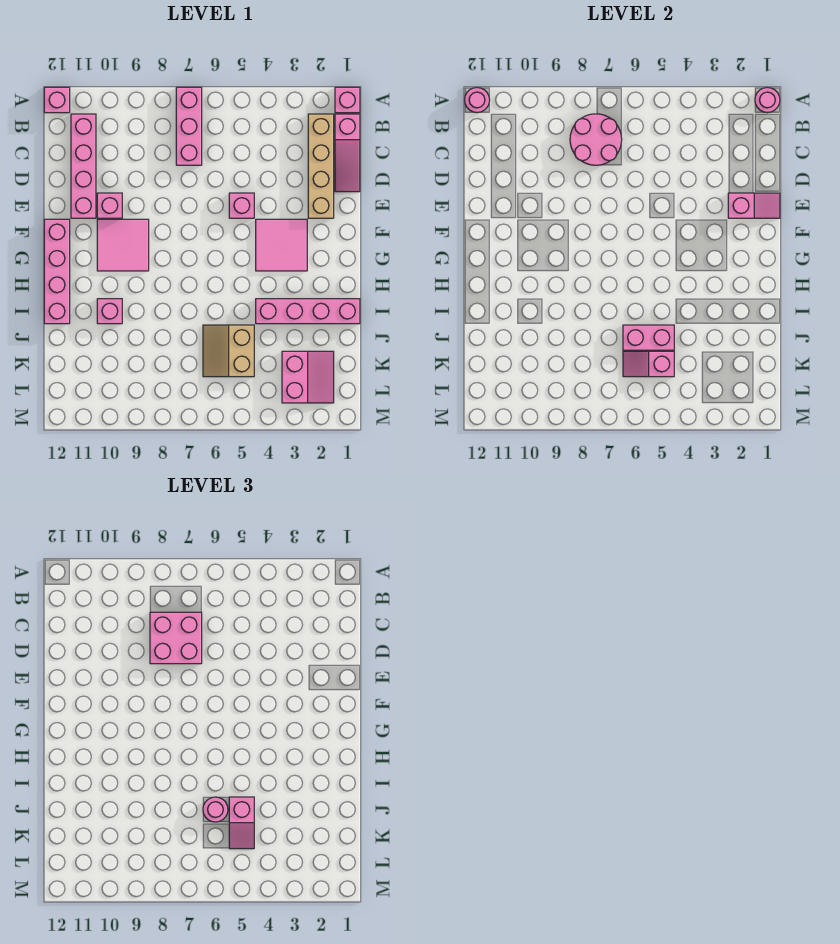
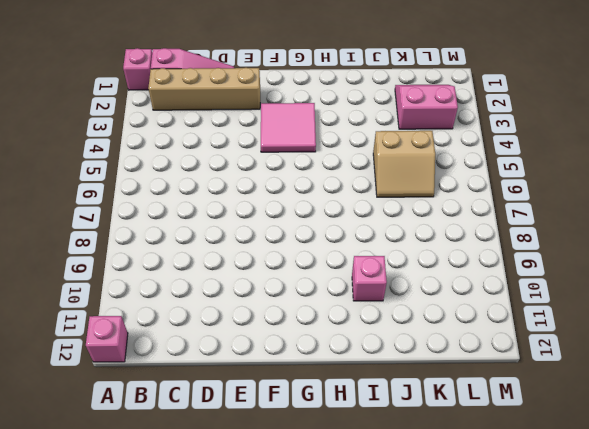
none -> pink brick A7:C7 level 1
none -> pink brick B11:E11 level 1
none -> pink brick E5 level 1

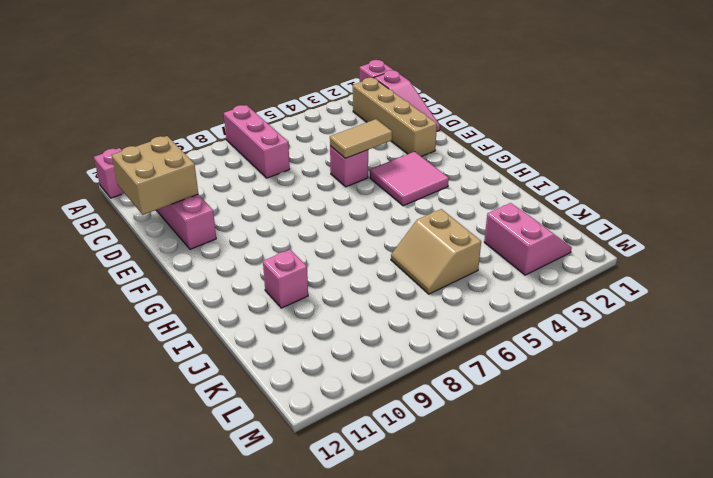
tan brick C11:D12 level 2 -> none
tan tile E4:E5 level 2 -> none
none -> pink brick E10 level 1
none -> pink tile F9:G10 level 1
none -> pink brick F12:I12 level 1

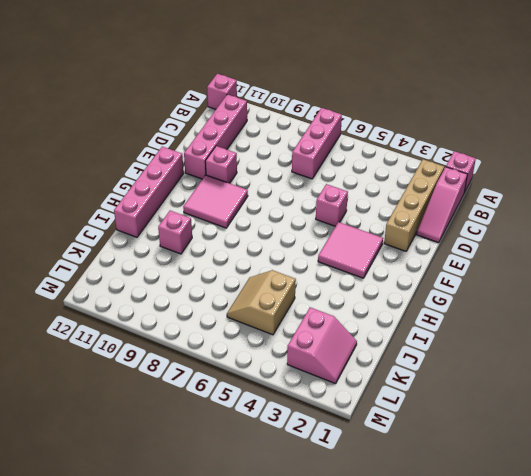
none -> pink brick I1:I4 level 1
none -> pink round brick A1 level 2
none -> pink round brick A12 level 2

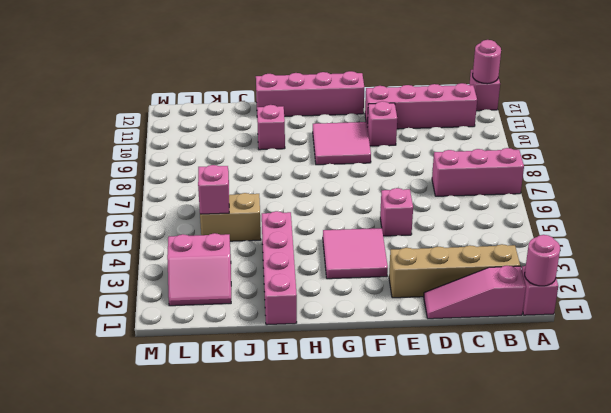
none -> pink round brick B7:C8 level 2
none -> pink slope E1:E2 level 2 top 2
none -> pink brick J5:J6 level 2

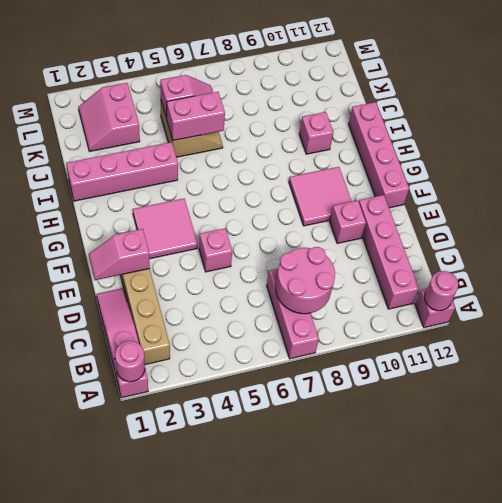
none -> pink brick C7:D8 level 3
none -> pink slope J5:K5 level 3 top J
none -> pink round brick J6 level 3

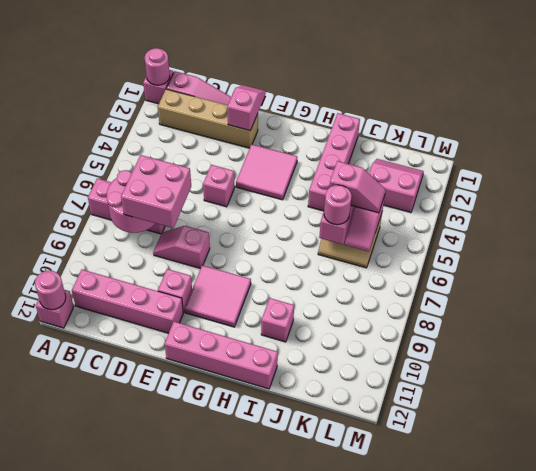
pink slope D8:E8 level 1 top E -> none

